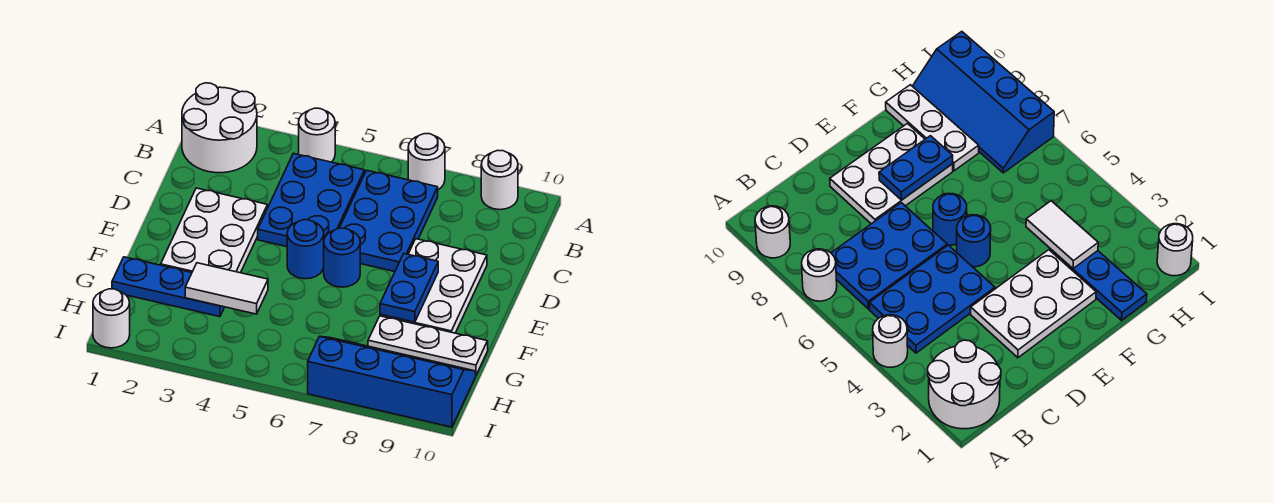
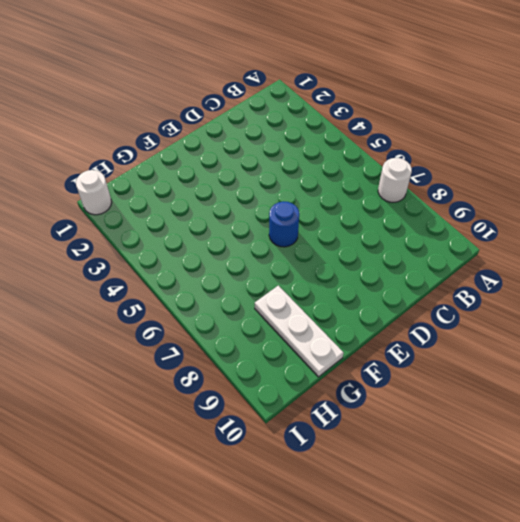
none -> white round brick A1:B2 level 1
none -> white round brick A4 level 1
none -> white round brick A9 level 1

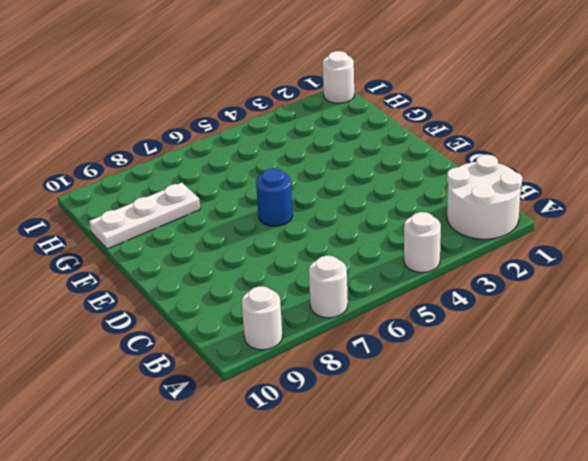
none -> blue plate B4:D5 level 1
none -> blue plate B6:D7 level 1
none -> white plate D2:F3 level 1

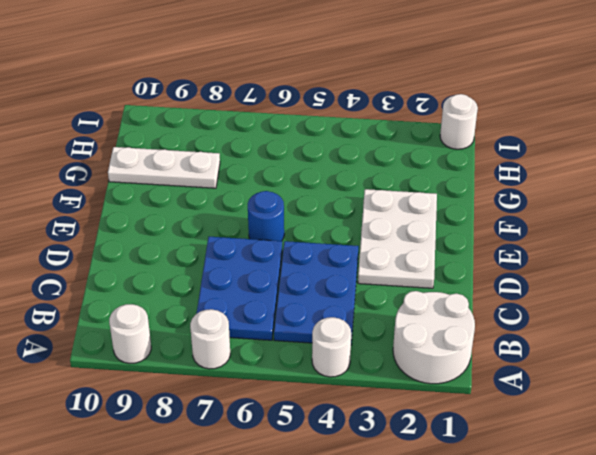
none -> white plate D8:F9 level 1
none -> blue round brick E5 level 1
none -> blue plate G1:G3 level 1

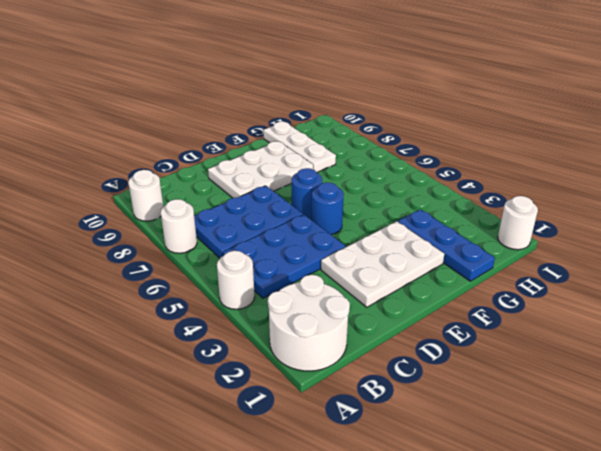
none -> blue slope H7:I10 level 1 top I
none -> blue plate E8:F8 level 2
none -> white tile G3:G4 level 2

